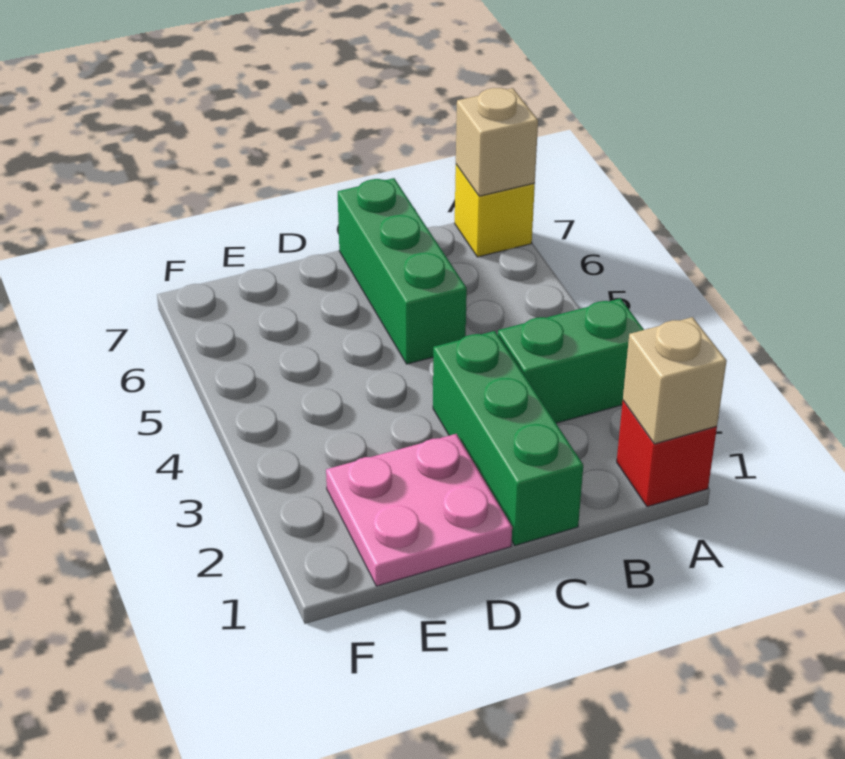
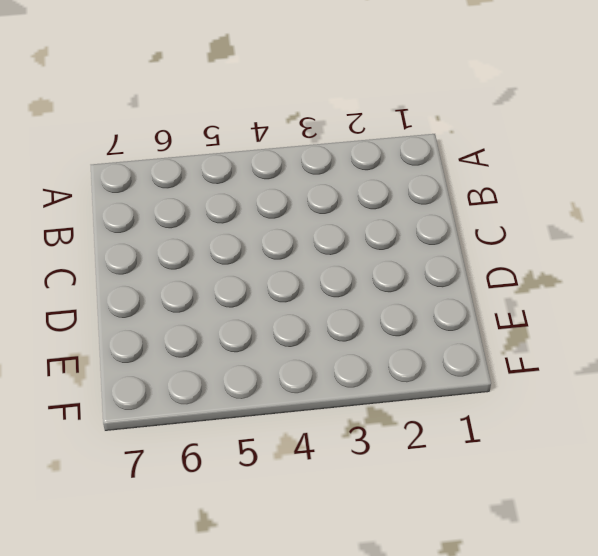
none -> red brick A1 level 1
none -> green brick A3:B3 level 1

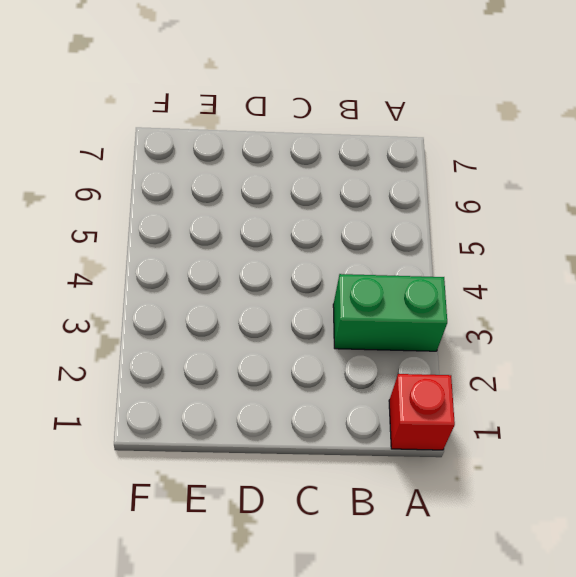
none -> yellow brick A7 level 1
none -> green brick C1:C3 level 1

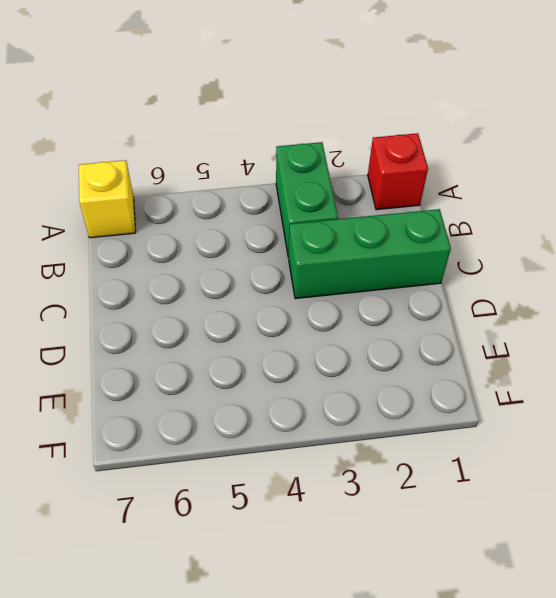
none -> green brick C5:C7 level 1
none -> pink plate D1:E2 level 1

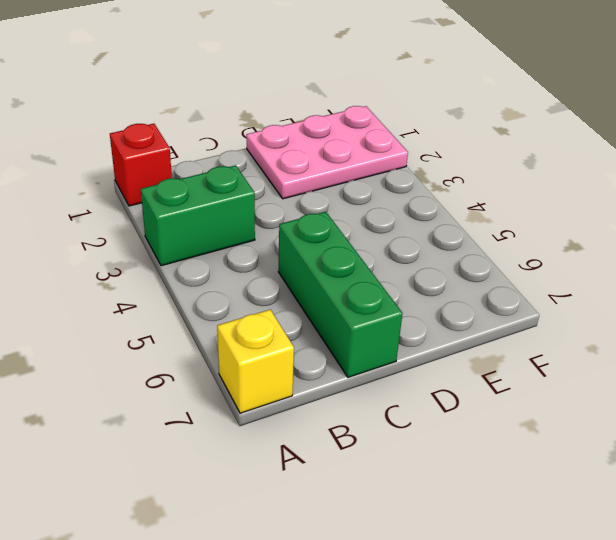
pink plate D1:F2 level 1 -> pink plate D1:E2 level 1
none -> green brick C1:C3 level 1
none -> tan brick A1 level 2

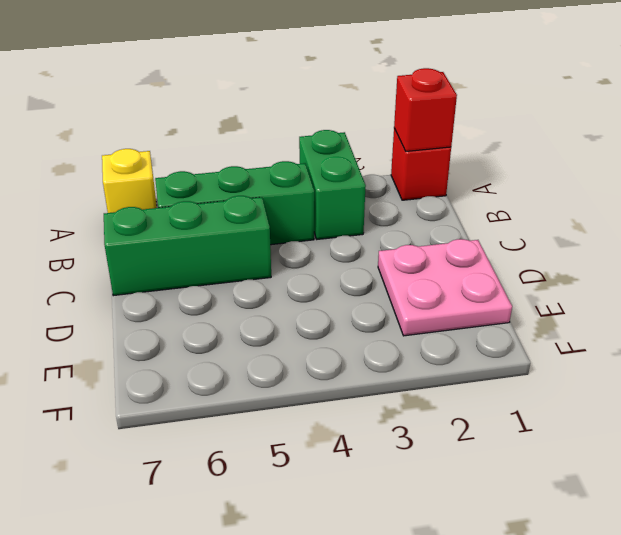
red brick A1 level 2 -> tan brick A1 level 2
green brick B4:B6 level 1 -> green brick C1:C3 level 1
none -> tan brick A7 level 2

